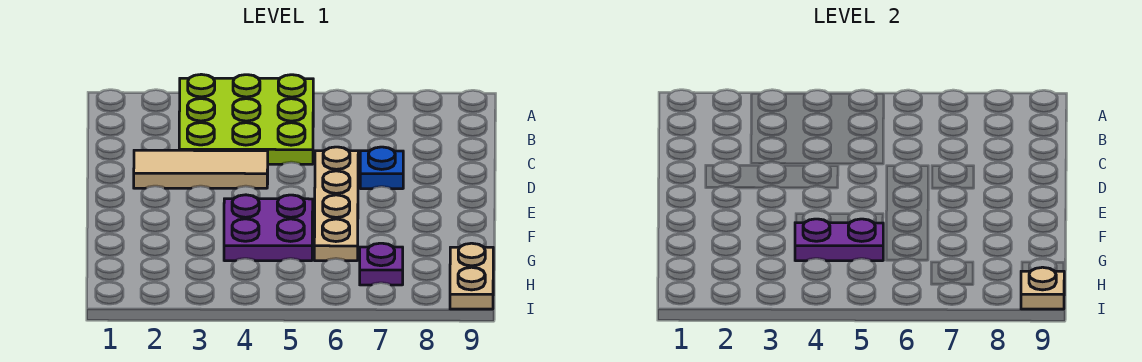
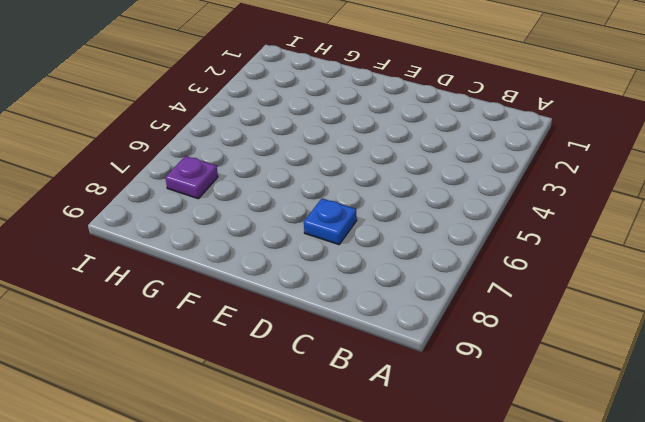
none -> lime plate A3:C5 level 1
none -> tan tile D2:D4 level 1

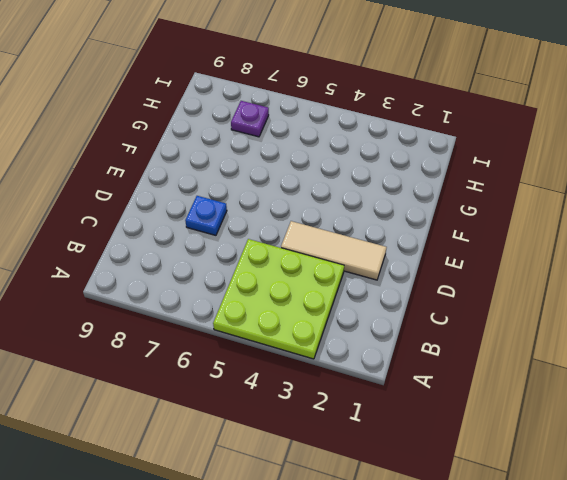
none -> tan plate D6:G6 level 1
none -> purple plate F4:G5 level 1

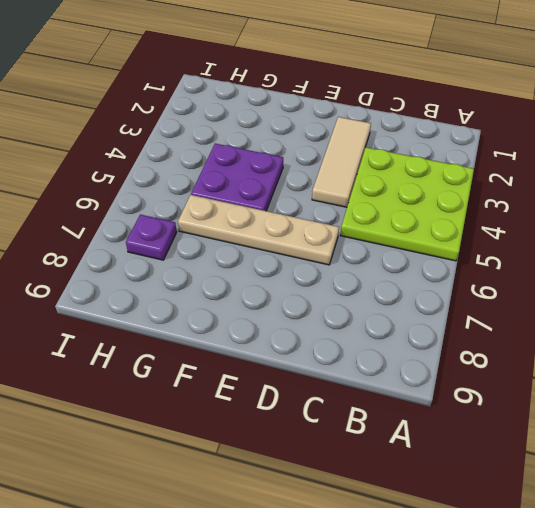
none -> blue plate D7 level 1
none -> tan plate H9:I9 level 1

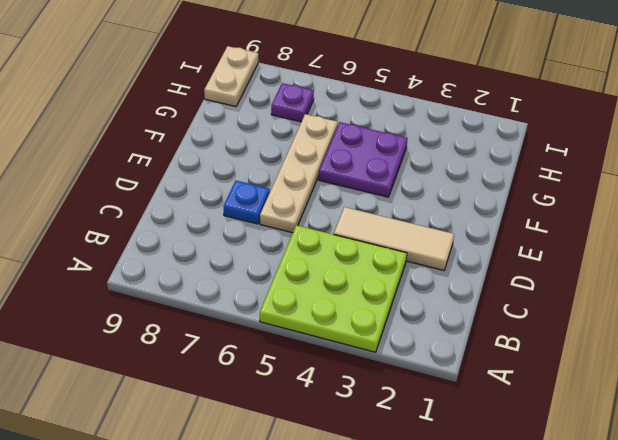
none -> purple plate G4:G5 level 2
none -> tan plate I9 level 2

